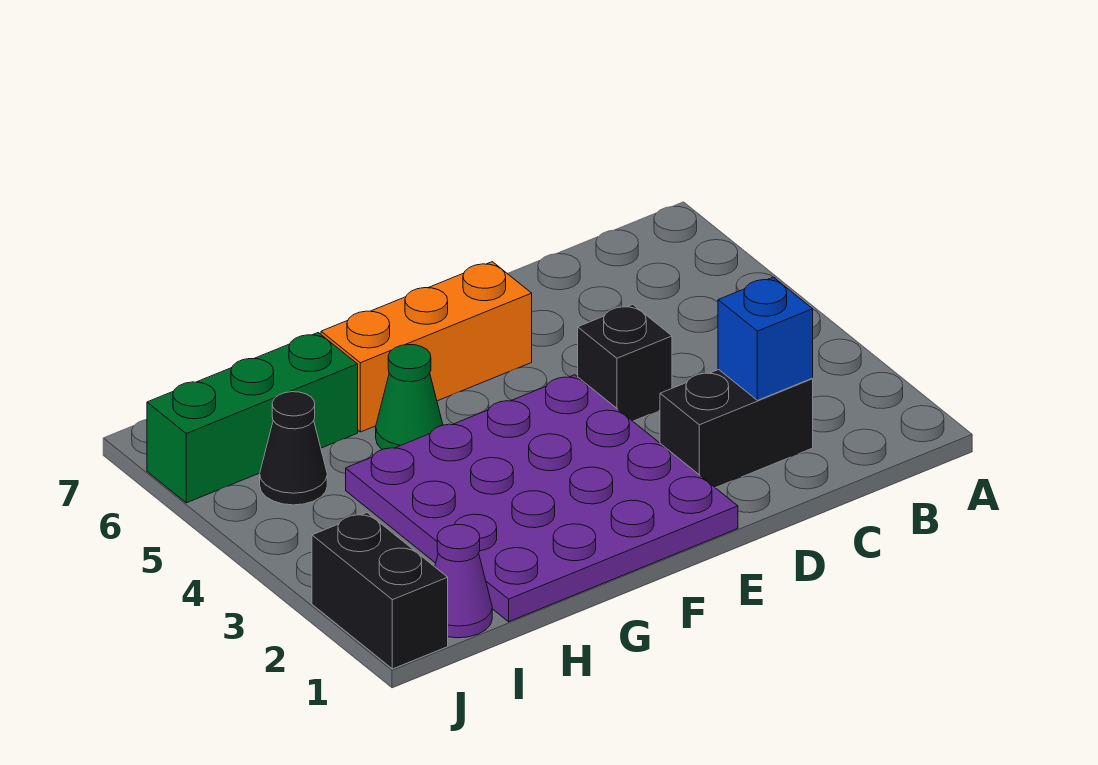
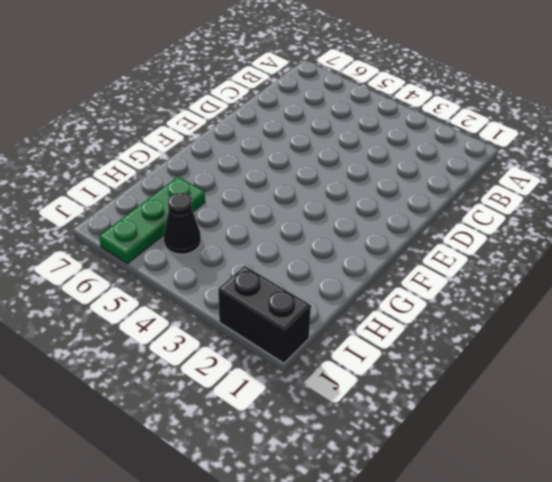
green plate H6:J6 level 1 -> green brick H6:J6 level 1
none -> black brick C2:D2 level 1
none -> black brick D4 level 1

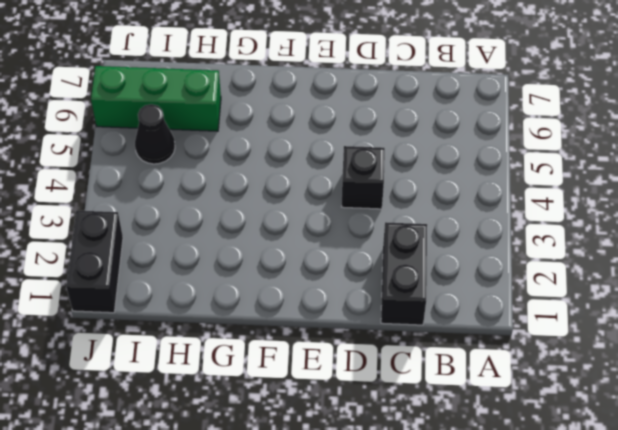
black brick C1:C2 level 1 -> black brick C2:D2 level 1
none -> purple plate E1:H4 level 1
none -> orange brick E6:G6 level 1

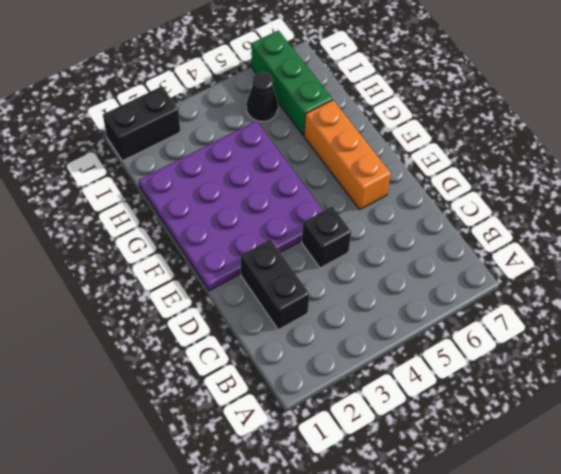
none -> green cone G5 level 1
none -> purple cone I1 level 1

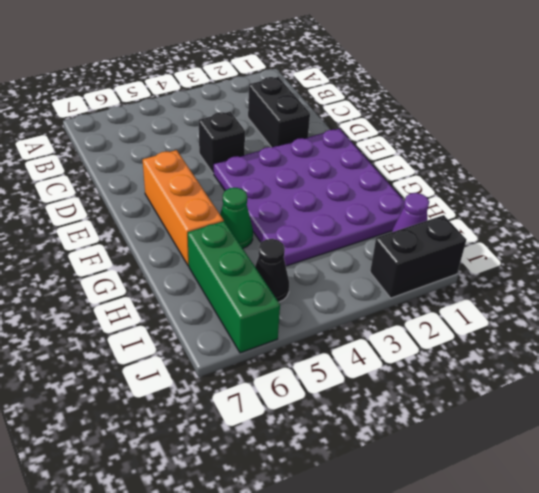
none -> blue brick C2 level 2

